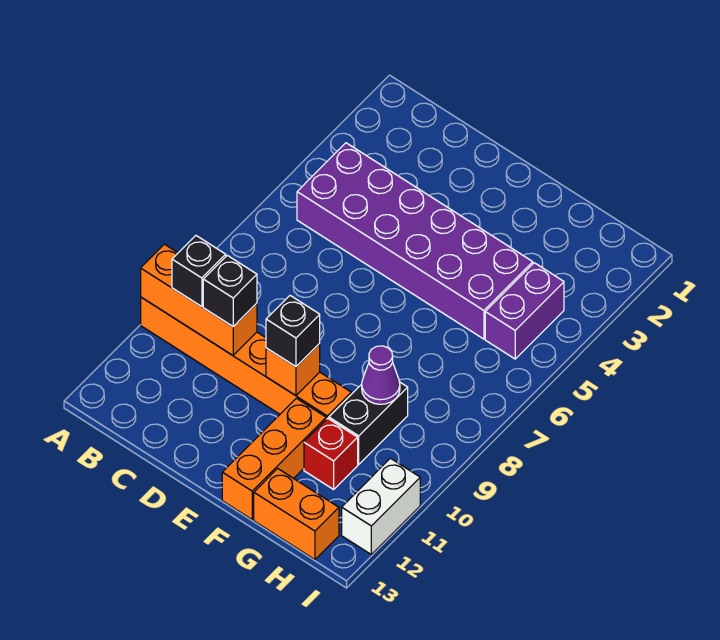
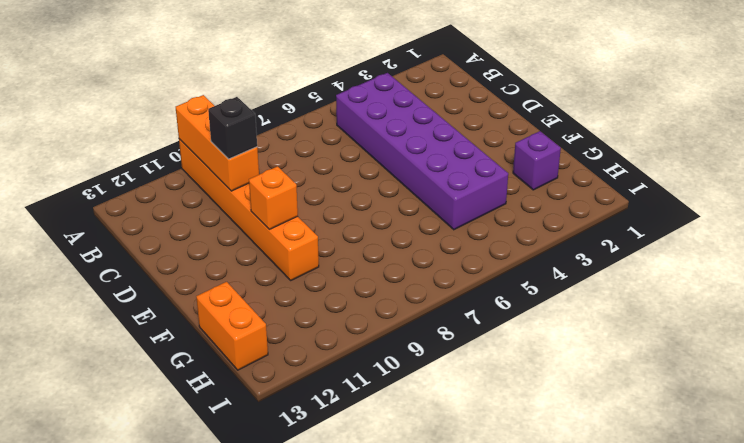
purple brick G2 level 1 -> none
none -> orange brick F11:F13 level 1
none -> black brick G9:G10 level 1
none -> red brick G11 level 1

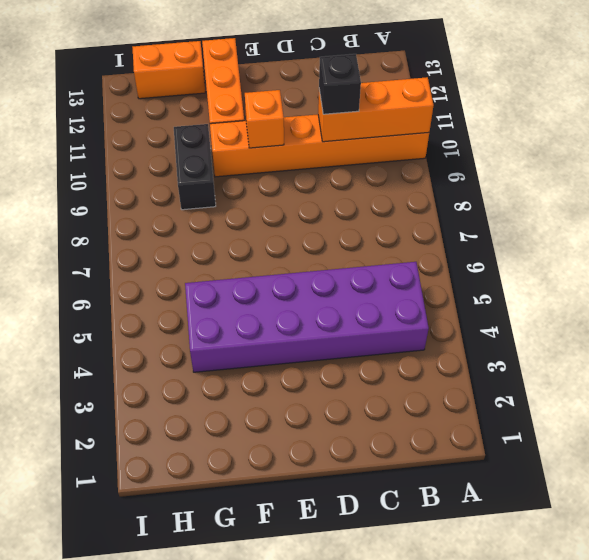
none -> red brick G11 level 1
none -> purple brick H4:H5 level 1
none -> white brick I11:I12 level 1

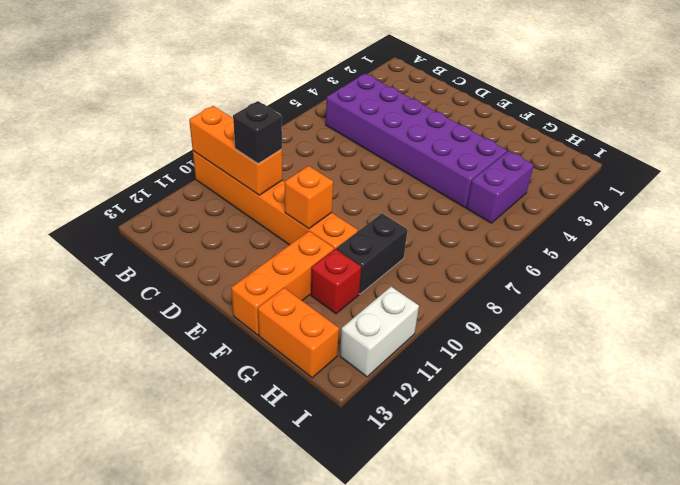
none -> purple cone G9 level 2
none -> black brick B10 level 3
none -> black brick E10 level 3

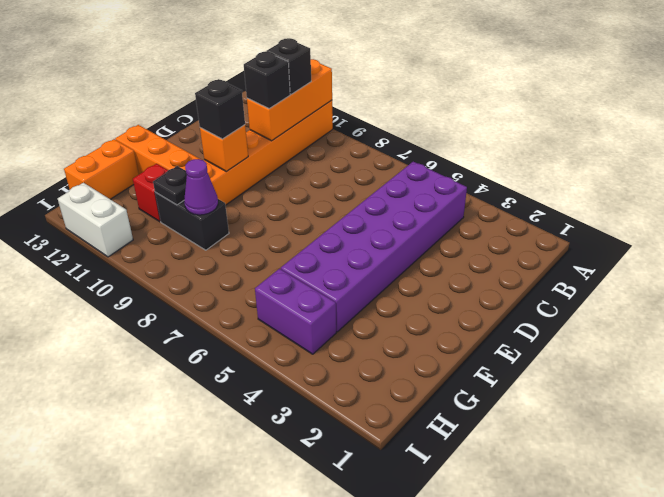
black plate G10 level 2 -> none

